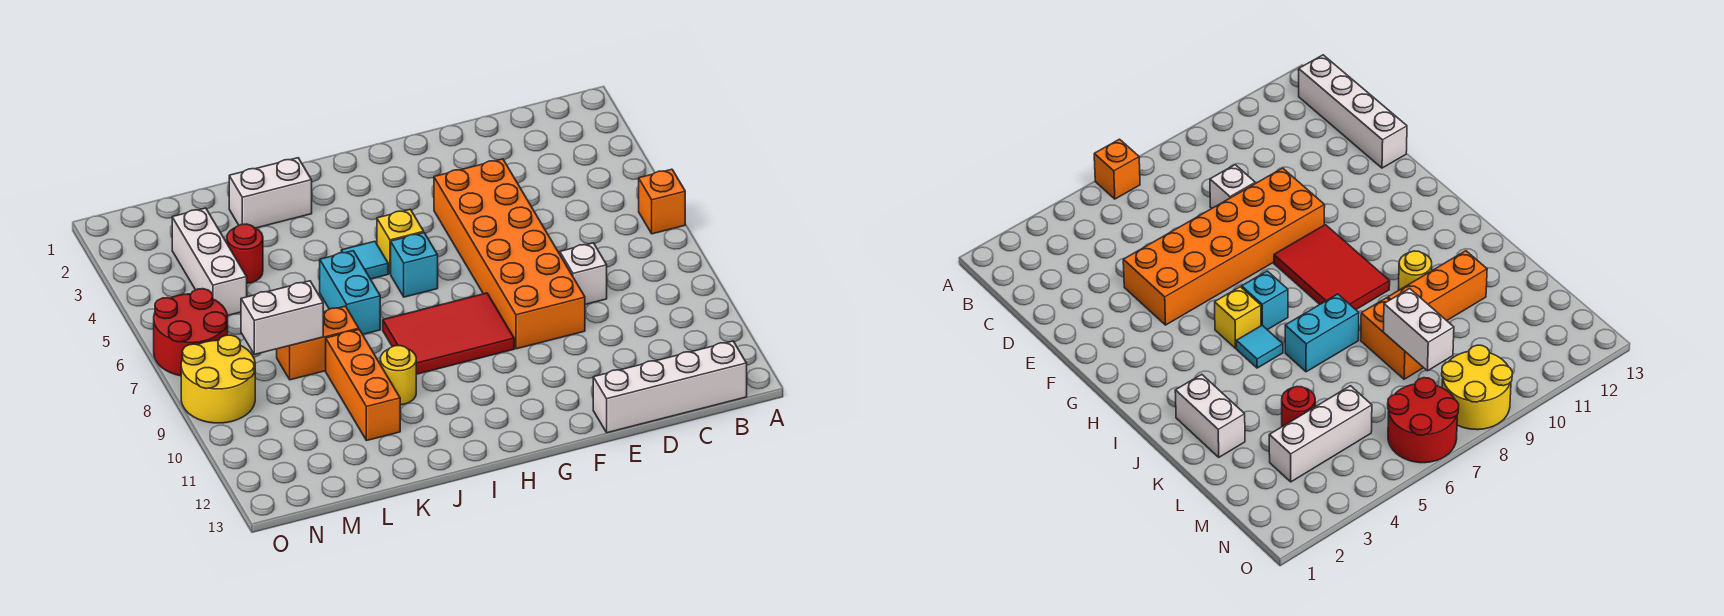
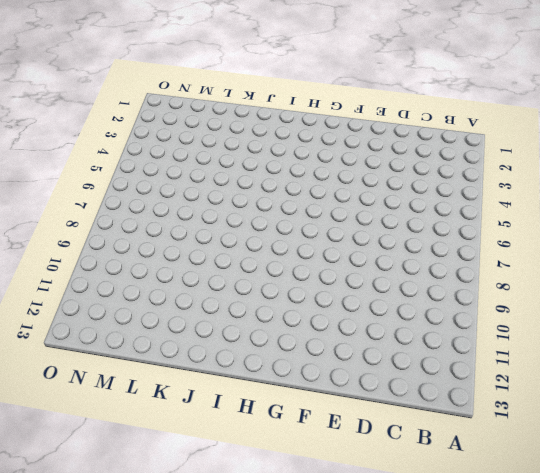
none -> orange brick A6 level 1
none -> white brick B13:E13 level 1
none -> white brick D8 level 1

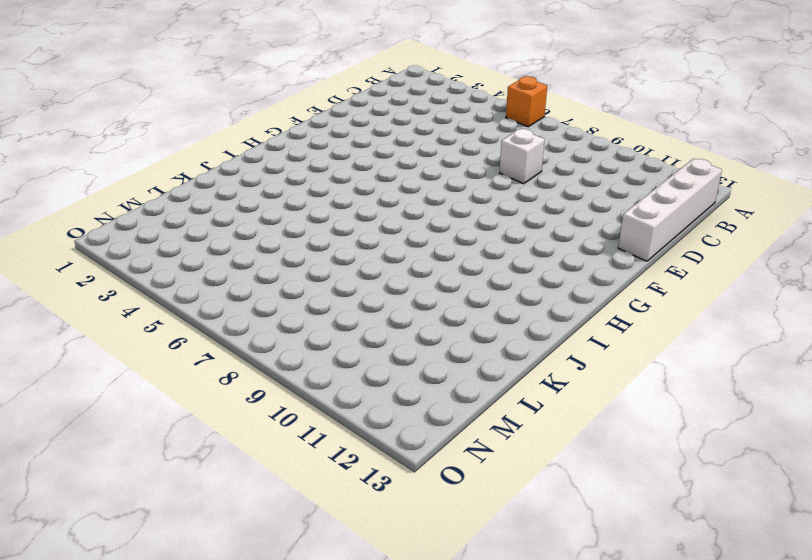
none -> orange brick E4:F9 level 1
none -> red tile G8:I9 level 1
none -> yellow brick H5 level 1

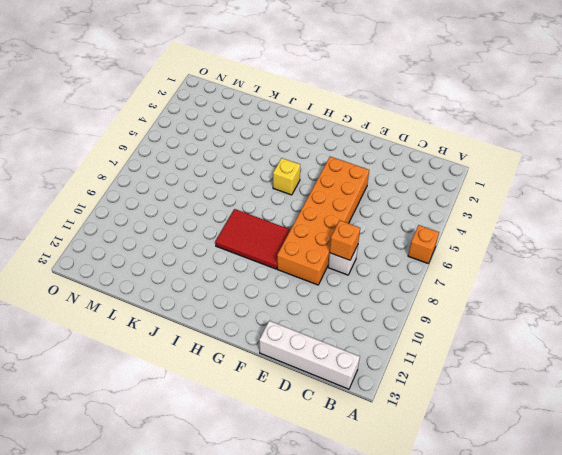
orange brick D8 level 2 -> none
none -> cyan brick H6 level 1
none -> cyan tile I5 level 1
none -> white brick J2:K2 level 1

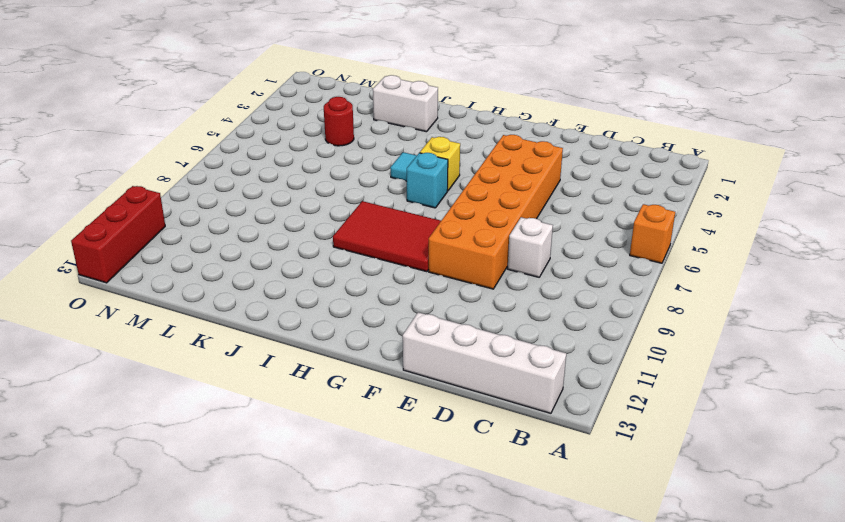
red brick O11:O13 level 1 -> none
none -> cyan brick J6:J7 level 1
none -> yellow round brick J10 level 1
none -> orange brick K8:L8 level 1

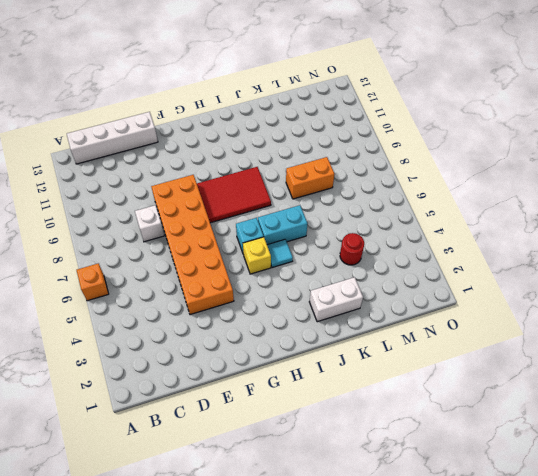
cyan brick I6:J6 level 1 -> cyan brick J6:J7 level 1
none -> yellow round brick J10 level 1
none -> orange brick K9:K11 level 1
none -> white brick M3:M5 level 1

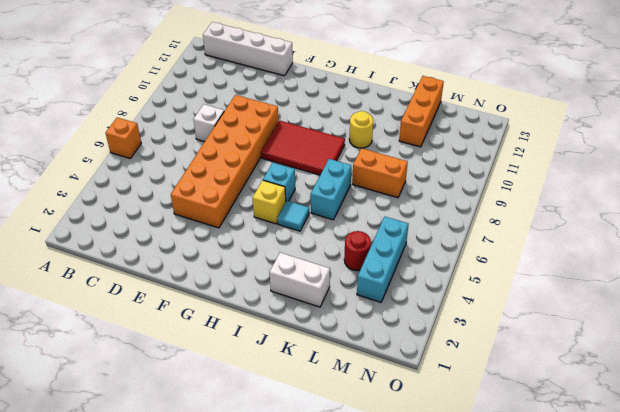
orange brick L11:L13 level 1 -> orange brick K9:K11 level 1
cyan brick M3:M5 level 1 -> white brick M3:M5 level 1
none -> red round brick N6:O7 level 1
none -> yellow round brick N8:O9 level 1
none -> white brick L8:M8 level 2

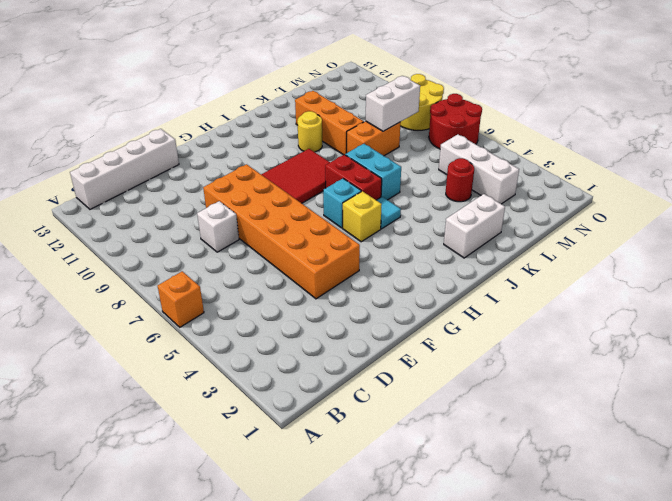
red brick I6:I7 level 1 -> none

